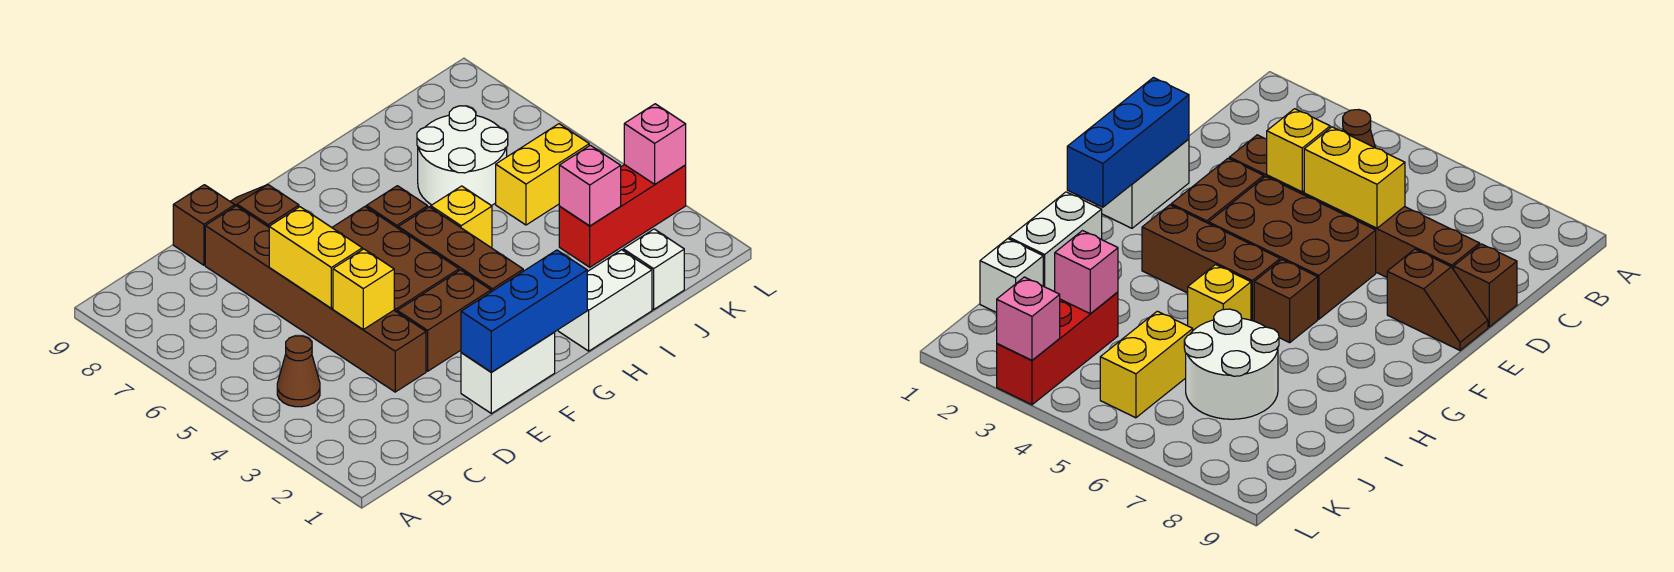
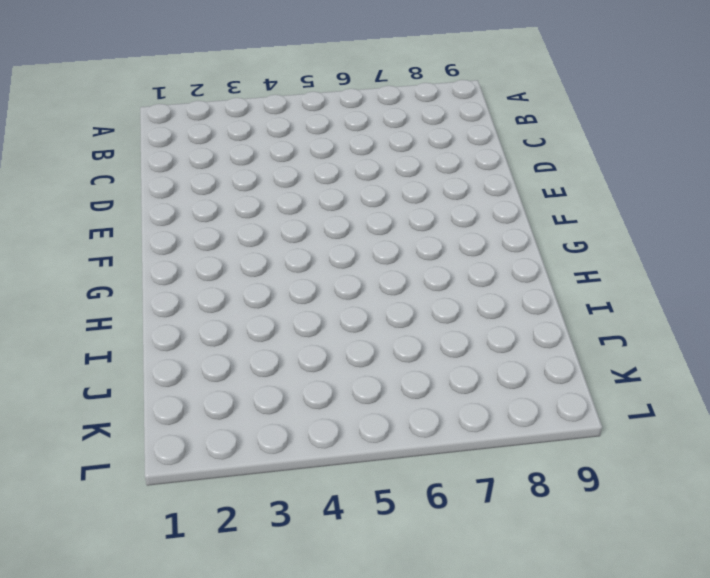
none -> brown cone B4 level 1
none -> brown brick D3:D8 level 1
none -> brown brick D9 level 1

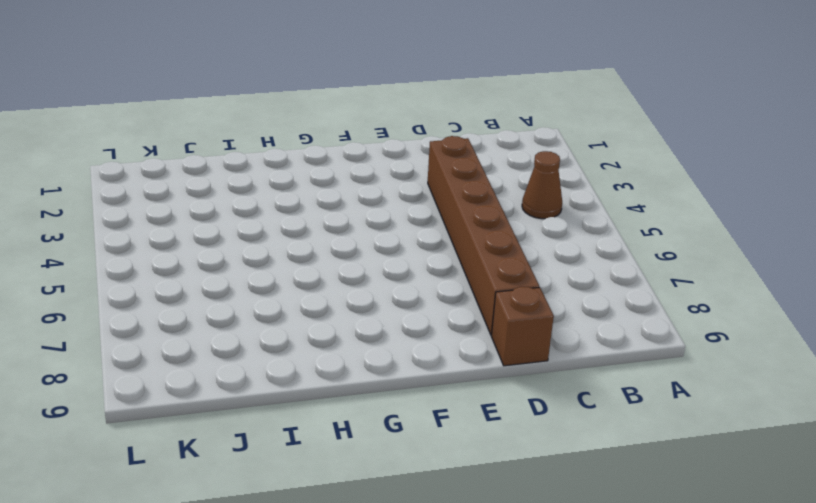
none -> white brick E1:F1 level 1
none -> brown brick E3:F3 level 1
none -> brown brick E4:F6 level 1

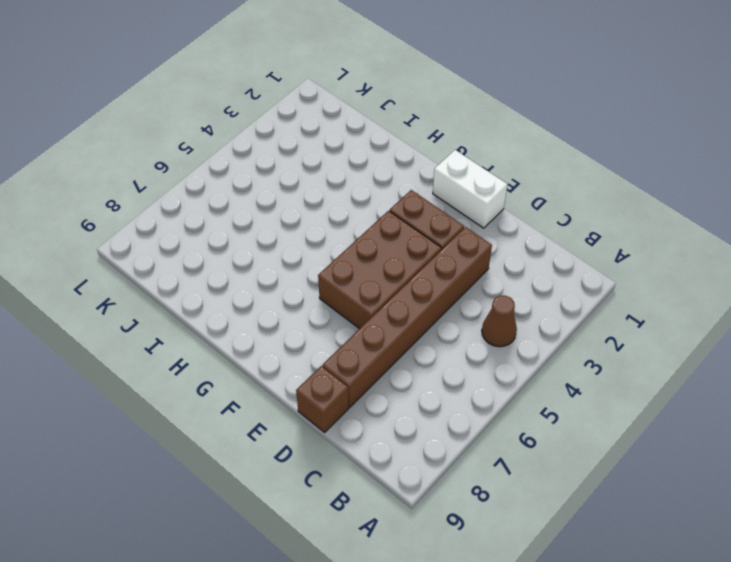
none -> brown slope E8:E9 level 1 top 8
none -> brown brick G3:G5 level 1
none -> brown brick G6 level 1

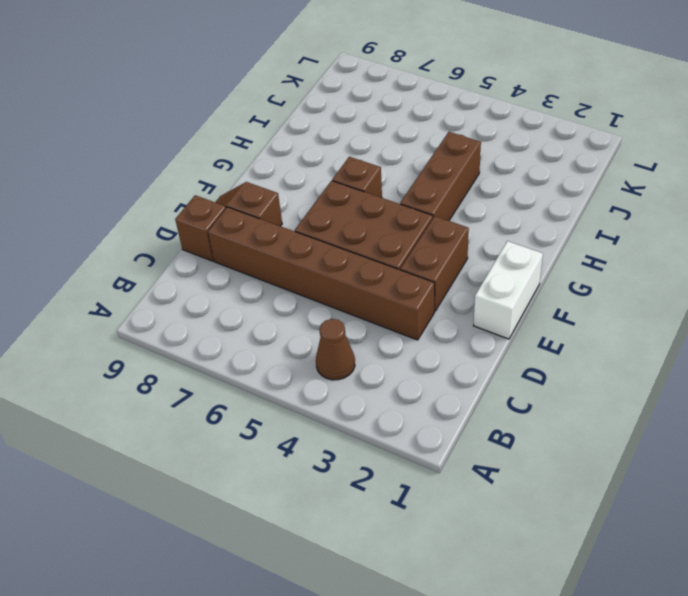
brown brick G4:I4 level 1 -> brown brick G3:G5 level 1
none -> white brick H1:I1 level 1
none -> yellow brick H5 level 1
none -> white round brick I6:J7 level 1

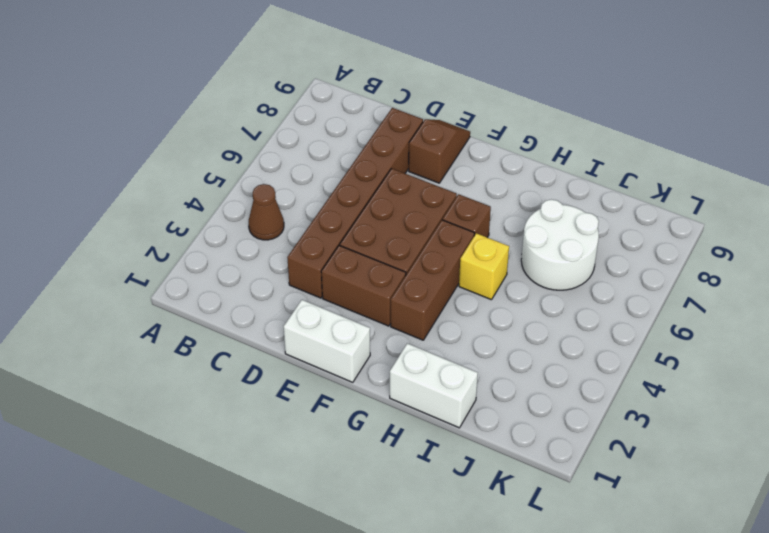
none -> brown brick D9 level 1
none -> white brick J1 level 1
none -> red brick J3:L3 level 1

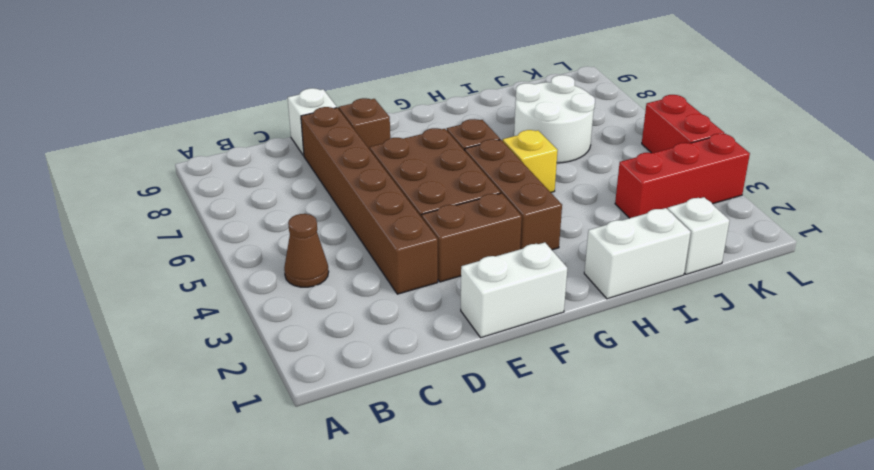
white brick D9 level 1 -> brown brick D9 level 1
red brick L4:L5 level 1 -> none
none -> yellow brick J5:K5 level 1
none -> yellow brick D4 level 2
none -> yellow brick D5:D6 level 2

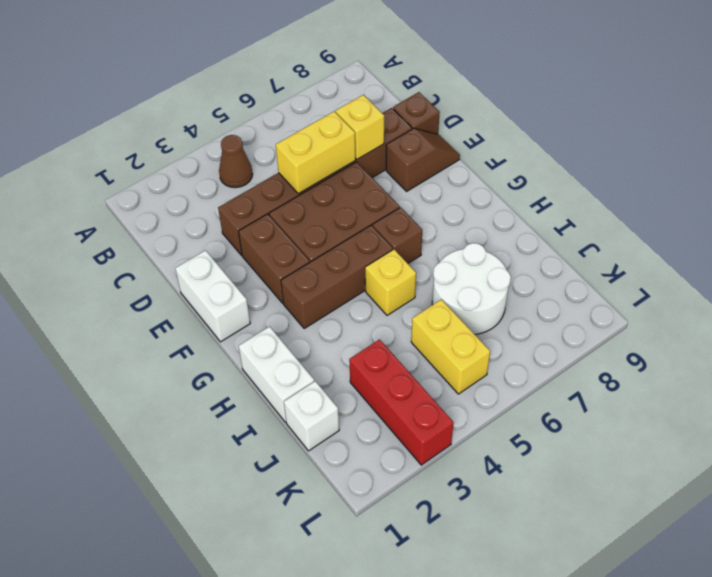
yellow brick D7 level 2 -> yellow brick D4 level 2
none -> blue brick E1:G1 level 2
none -> pink brick J3 level 2
none -> pink brick L3 level 2

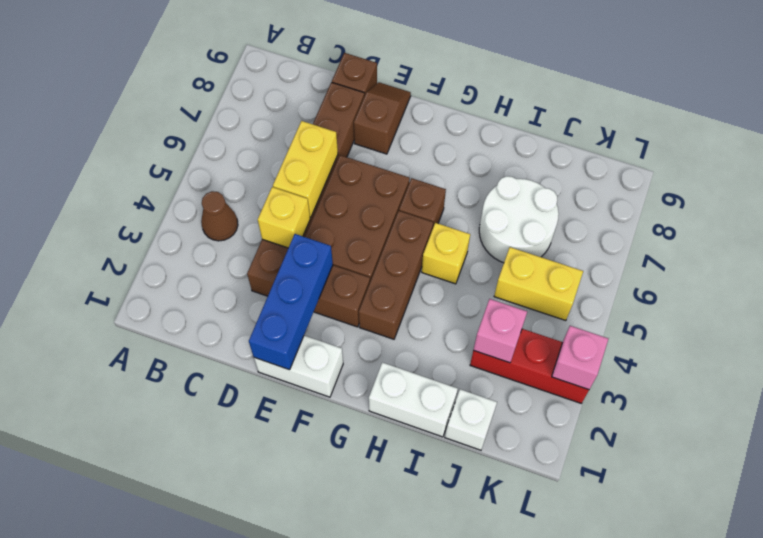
blue brick E1:E3 level 2 -> blue brick E1:G1 level 2

